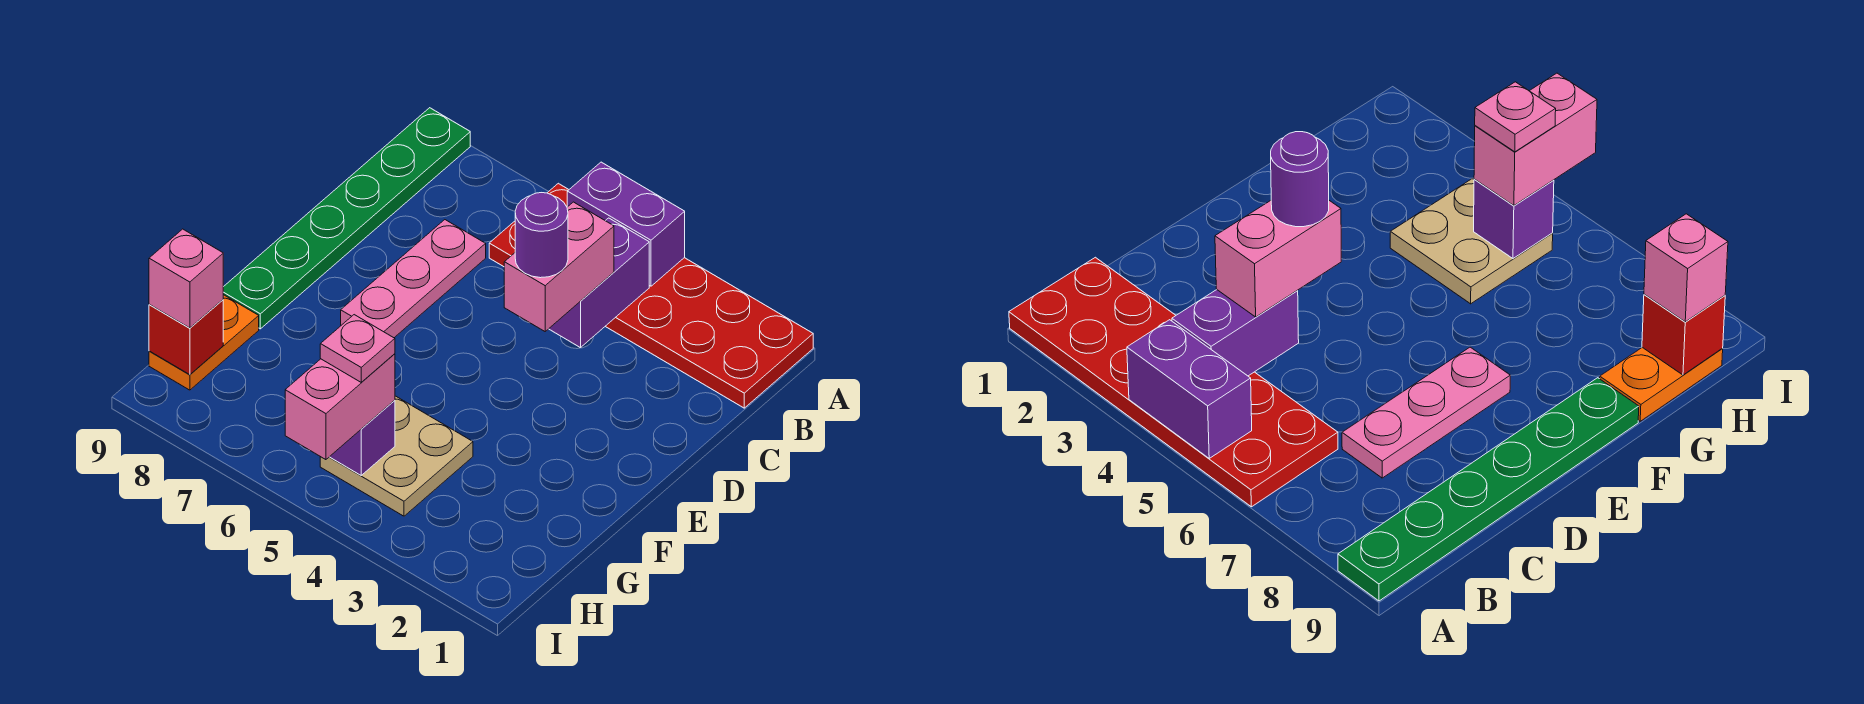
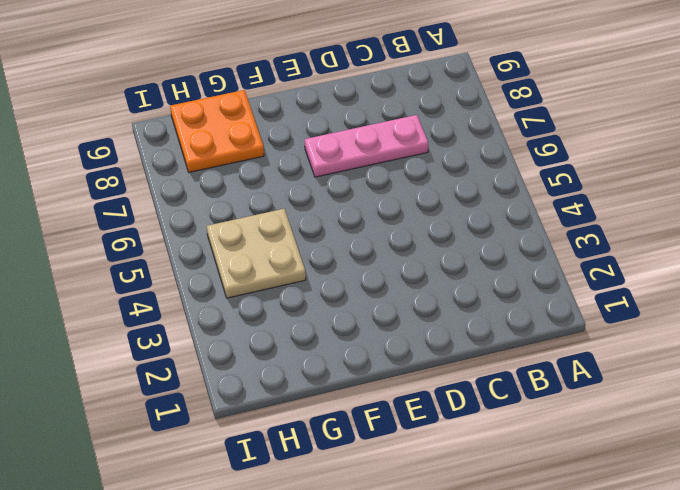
orange plate G8:H9 level 1 -> orange plate G9:H9 level 1
none -> red plate A1:B6 level 1
none -> green plate A9:F9 level 1
none -> purple brick A4:A5 level 2

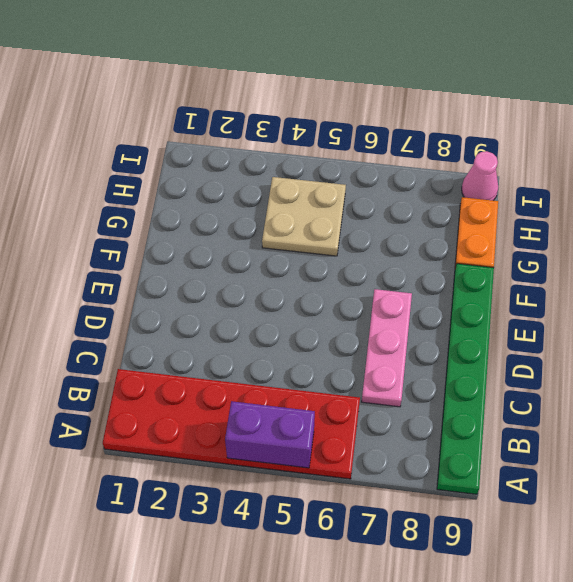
pink cone I9 level 1 -> none
none -> purple brick B4:C4 level 2
none -> purple brick H5 level 2
none -> red brick H9 level 2

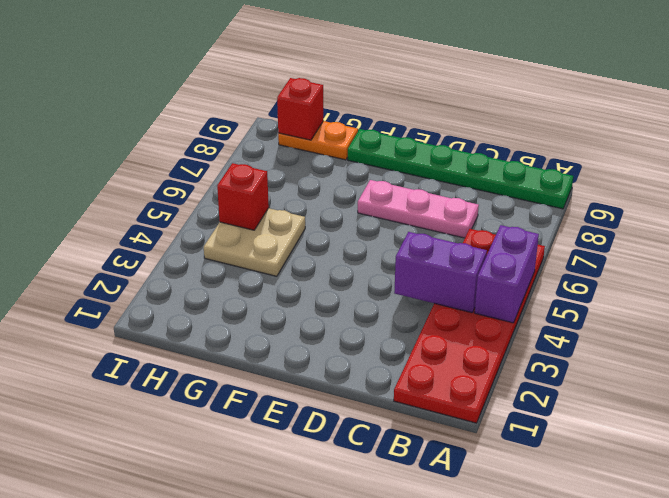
red brick H5 level 2 -> purple brick H5 level 2
none -> pink brick C4:D4 level 3
none -> pink brick H5:I5 level 3
none -> pink brick H9 level 3

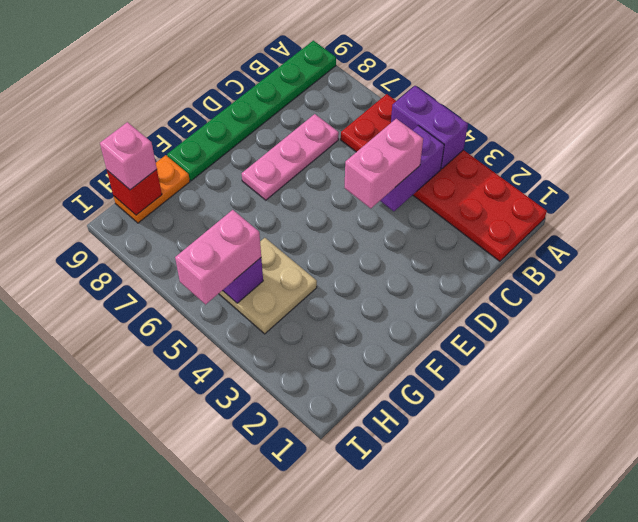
none -> purple round brick D4 level 4
none -> pink plate H5 level 4

